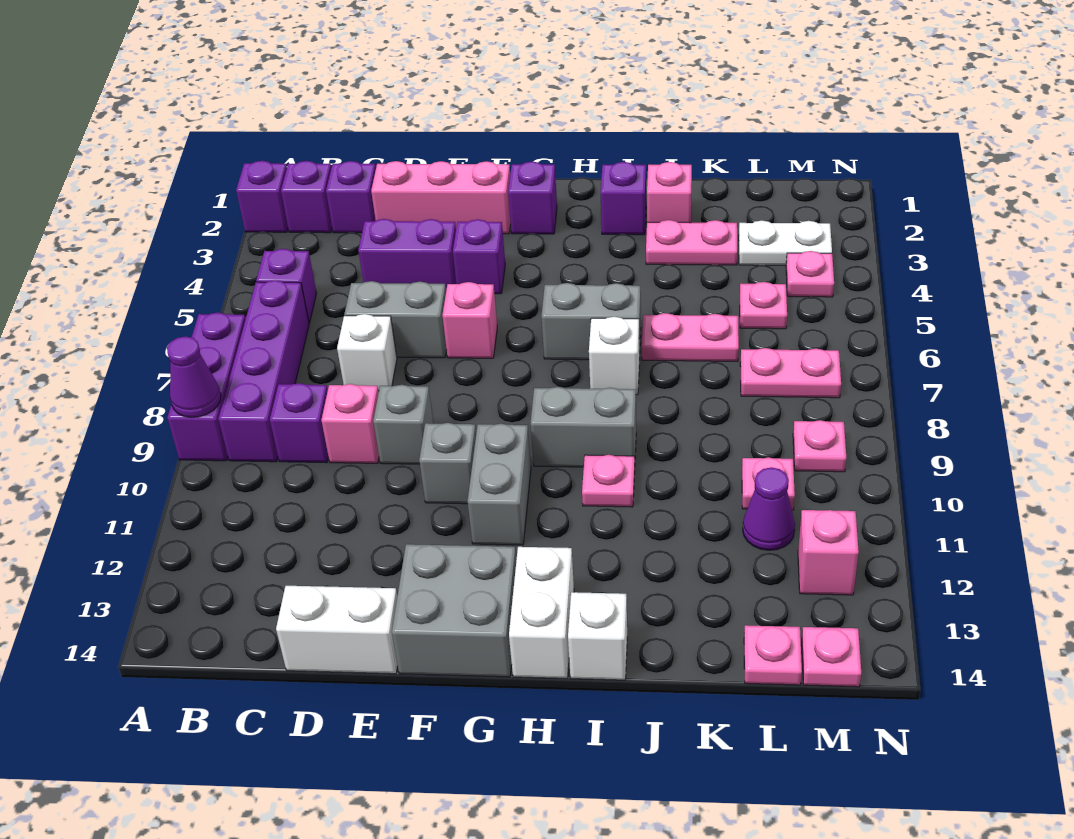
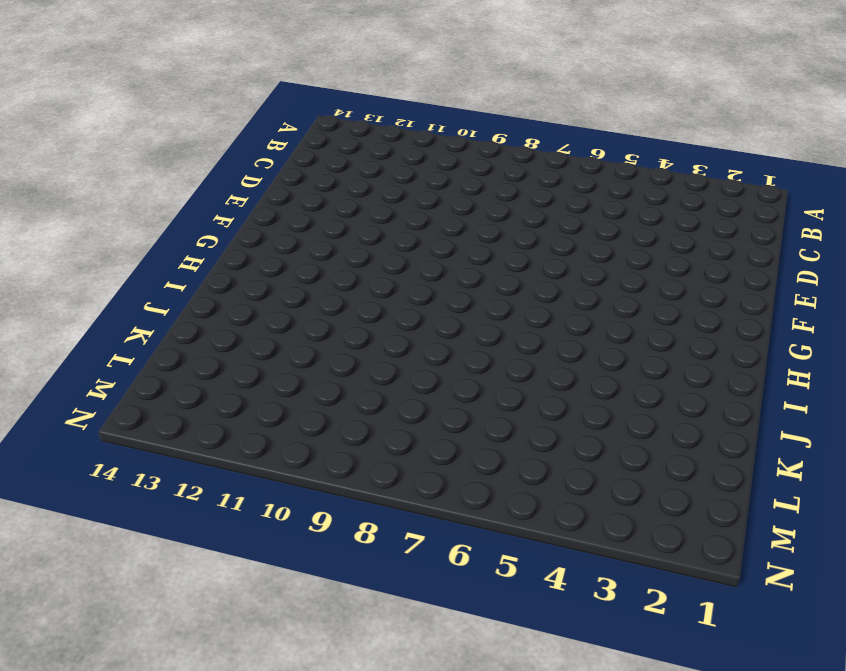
none -> purple brick A2 level 1
none -> purple brick A7:A9 level 1
none -> purple brick B2 level 1
none -> purple brick B5 level 1

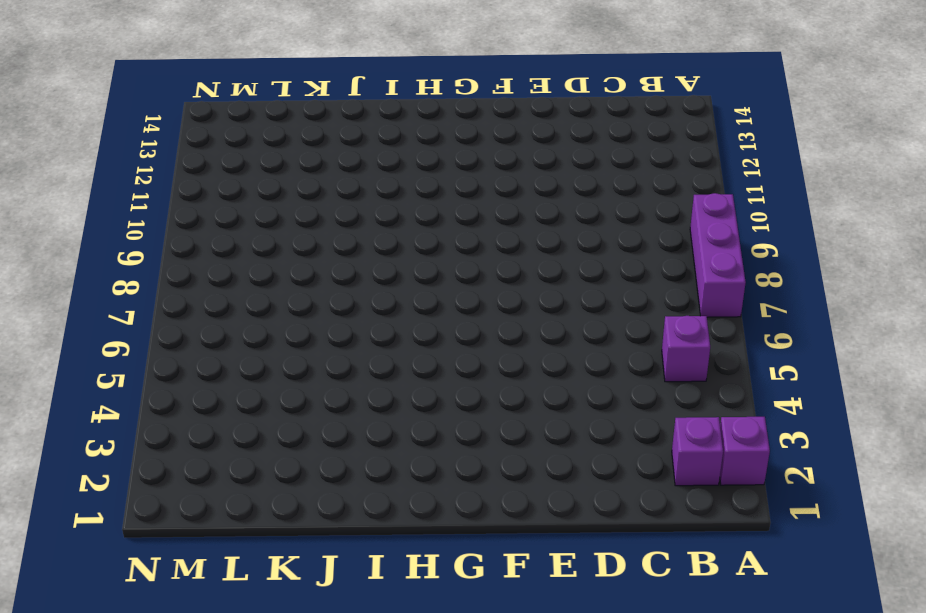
none -> purple brick B6:B9 level 1
none -> purple brick C2 level 1
none -> purple brick C9 level 1
none -> pink brick D2:F2 level 1

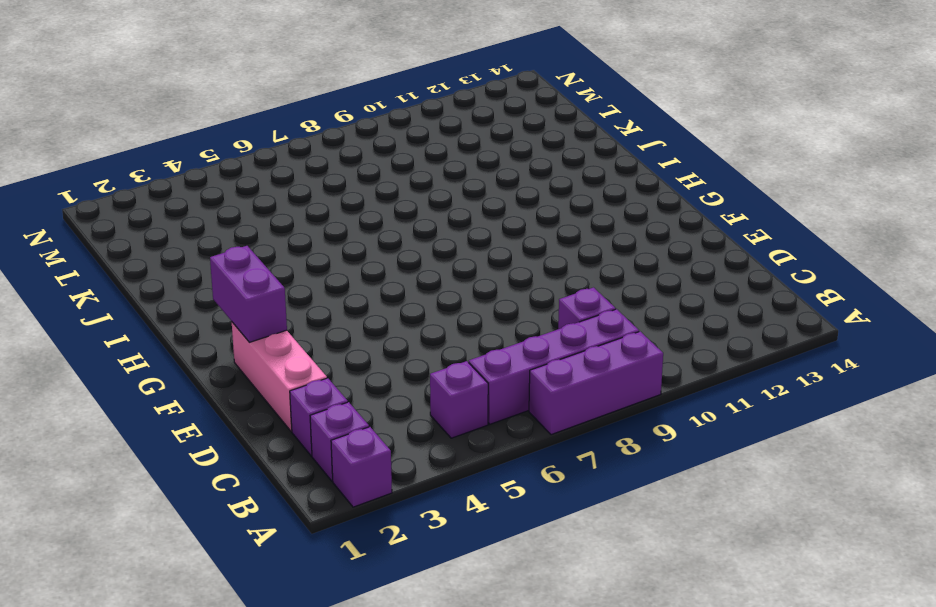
purple brick F2:G2 level 2 -> purple brick D4:E4 level 1
none -> grey brick D6:E6 level 1
none -> white brick D7 level 1
none -> pink brick D9 level 1
none -> white brick D14:E14 level 1

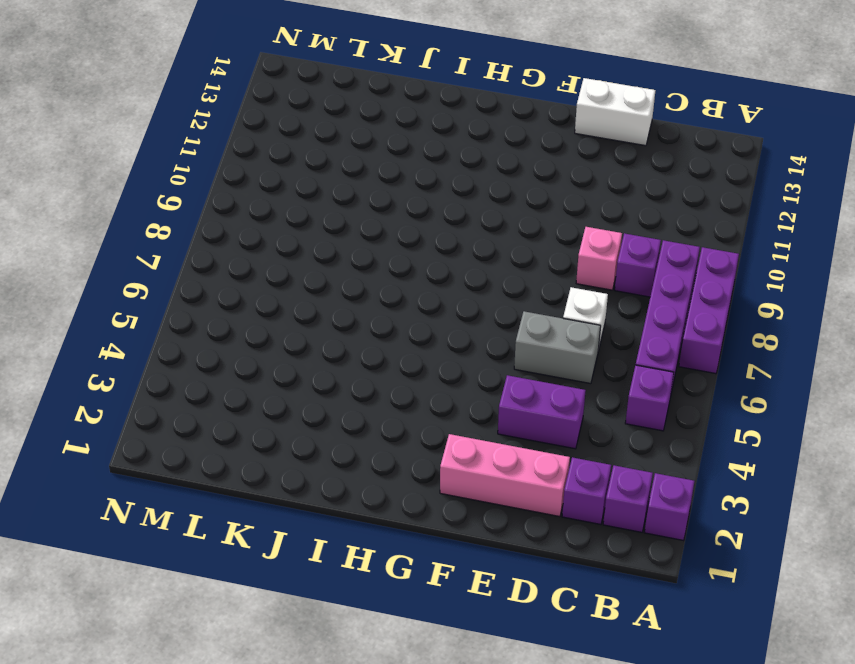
none -> grey brick E9 level 1
none -> purple brick F4 level 1
none -> pink brick F6 level 1
none -> grey brick F10 level 1

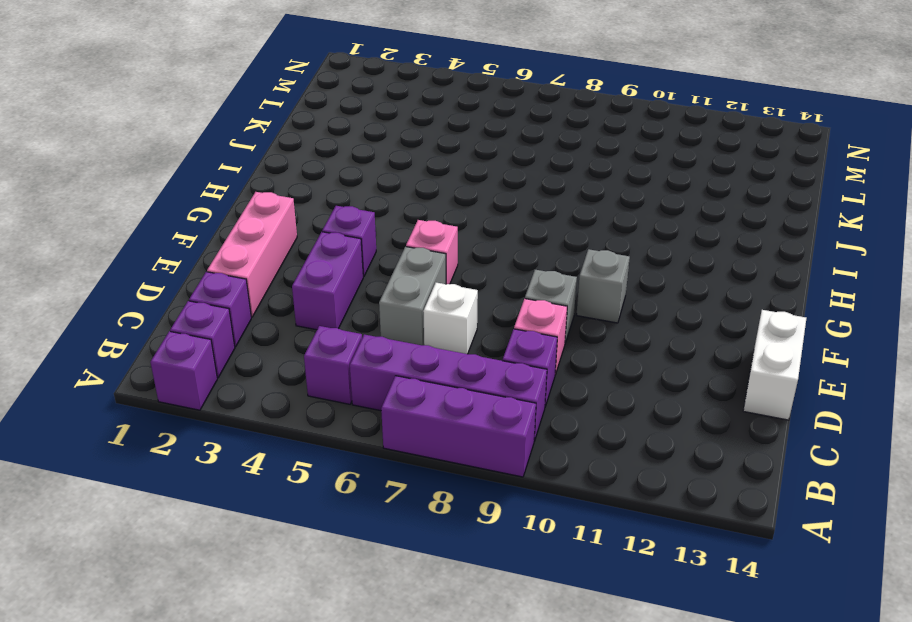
none -> grey brick F13:G14 level 1
none -> purple brick G2 level 1
none -> grey brick G10:G11 level 1
none -> grey brick H6:I6 level 1

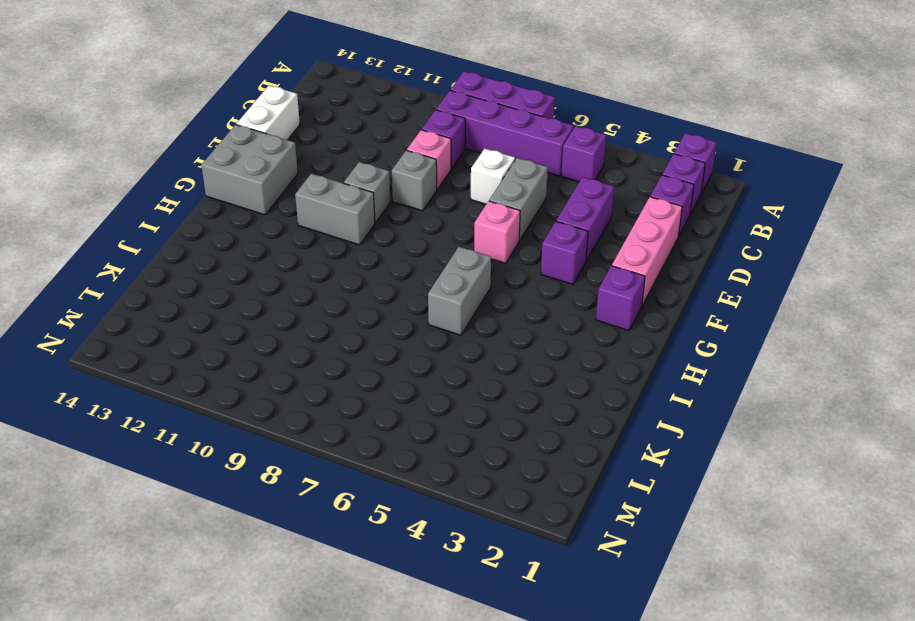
none -> grey brick H9:I9 level 1
none -> white brick H13:H14 level 1
none -> purple brick I2 level 1
none -> white brick I7 level 1

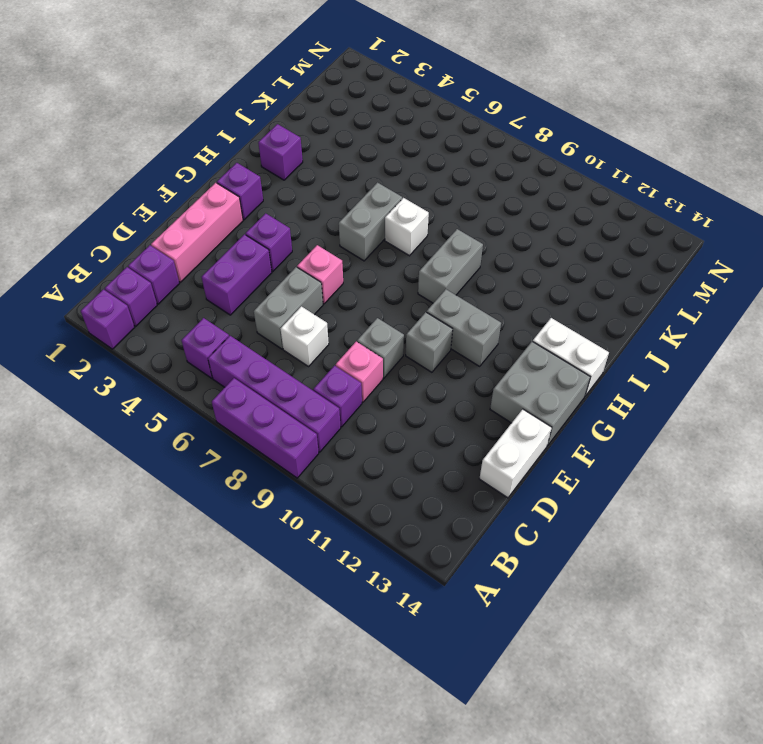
none -> pink plate I10 level 1
none -> white brick I14 level 1
none -> pink brick J2 level 1
none -> pink plate J3:K3 level 1

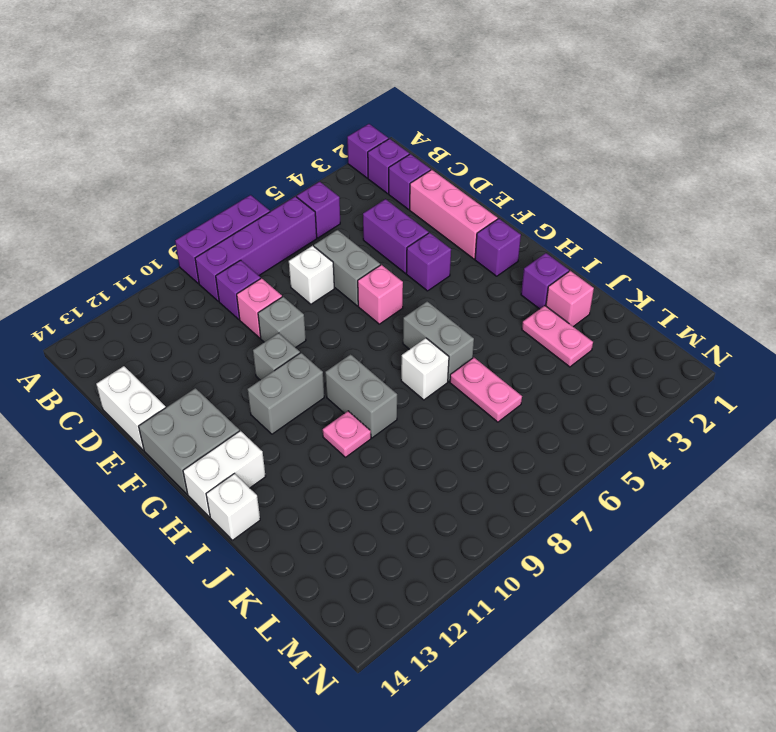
none -> white plate L3:M3 level 1
none -> pink plate L5 level 1
none -> pink plate L7:M7 level 1
none -> pink plate L10 level 1

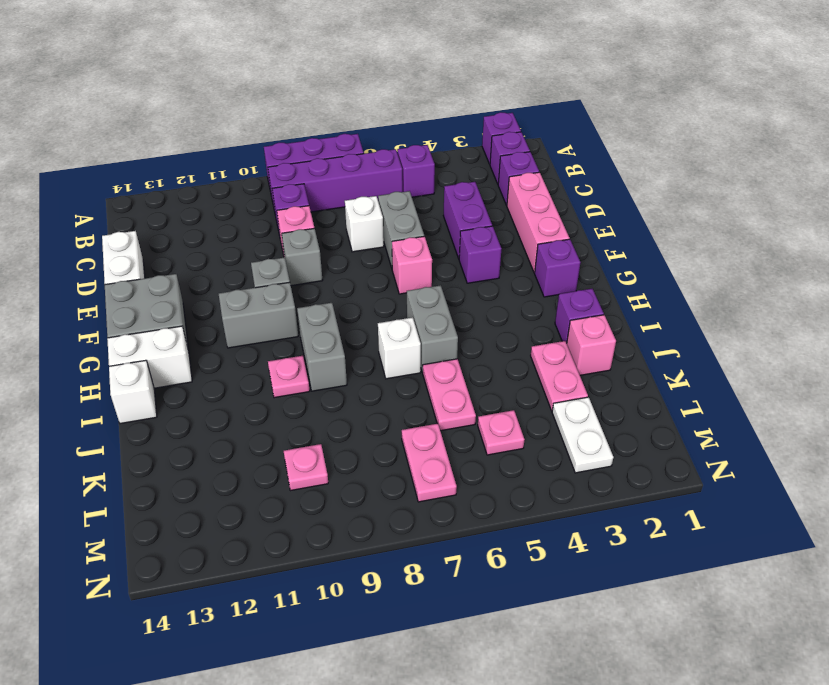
none -> purple cone L11 level 1
none -> pink plate L14 level 1
none -> pink plate M4 level 1
none -> pink plate M9 level 1

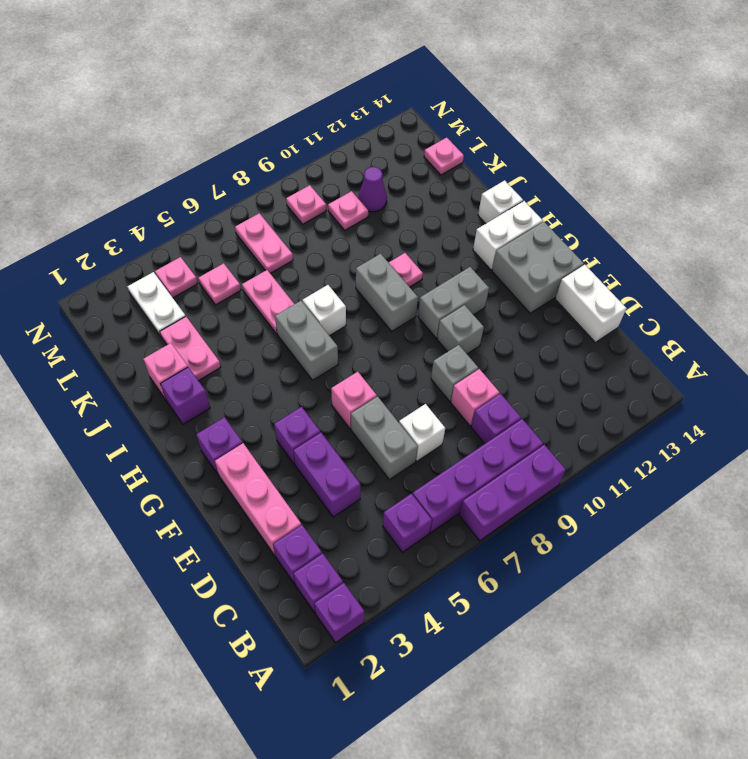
none -> pink brick M12 level 1
none -> pink plate M14 level 1
none -> purple cone A9 level 2

